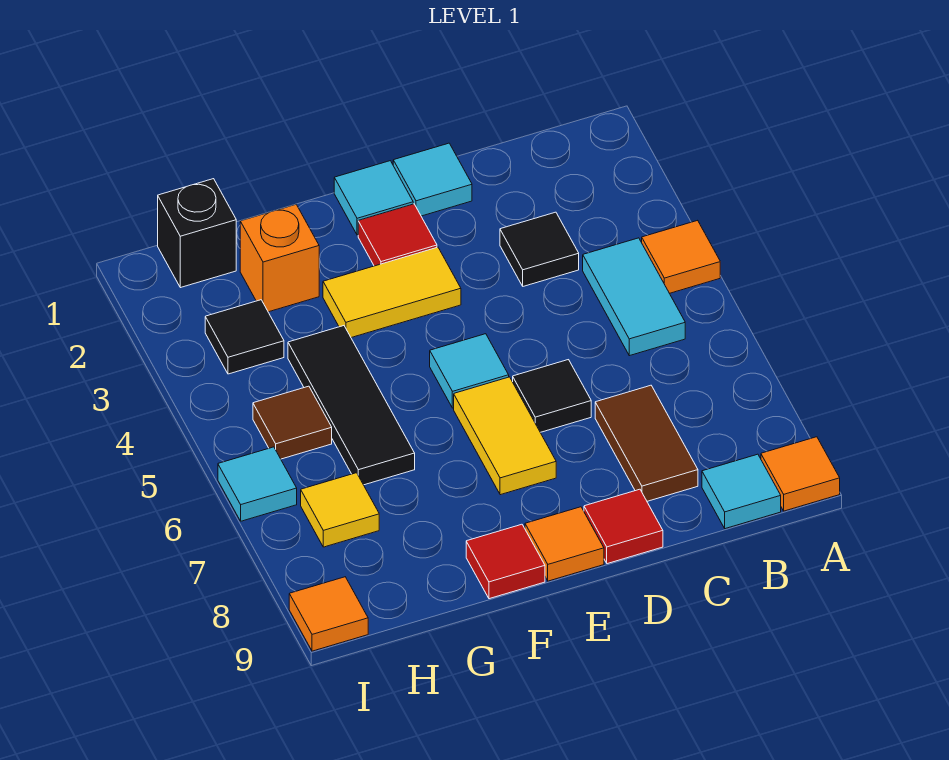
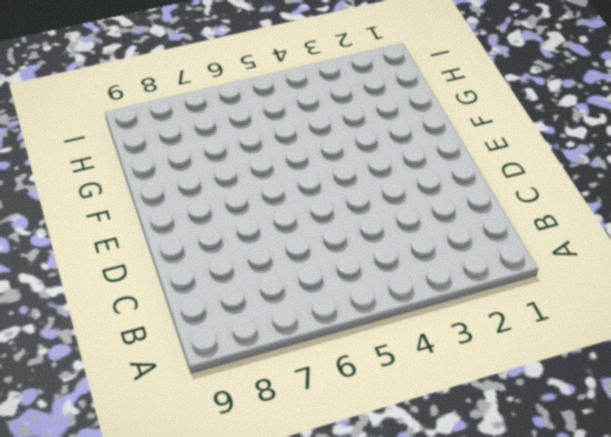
none -> orange tile A4 level 1
none -> orange tile A9 level 1
none -> cyan tile B4:B5 level 1

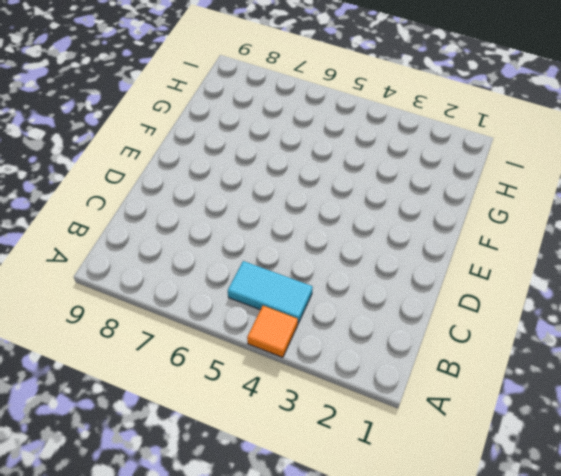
none -> orange tile A9 level 1
none -> cyan tile B9 level 1
none -> black tile C3 level 1

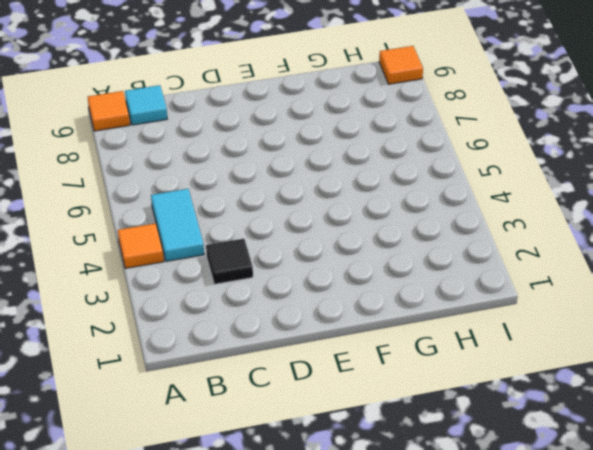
none -> brown tile C7:C8 level 1
none -> cyan tile D1 level 1
none -> black tile D6 level 1

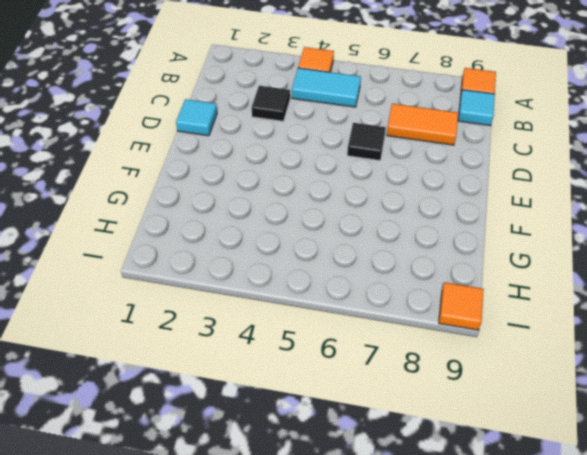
orange tile C7:C8 level 1 -> brown tile C7:C8 level 1
none -> red tile D9 level 1
none -> cyan tile E1 level 1
none -> red tile E2 level 1

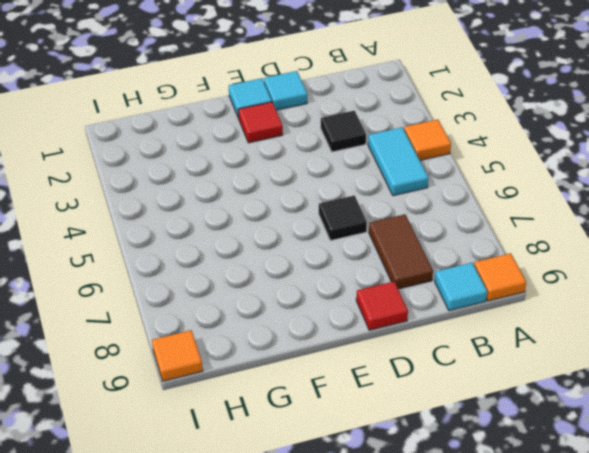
none -> yellow tile E3:F3 level 1
none -> cyan tile E5 level 1
none -> yellow tile E6:E7 level 1

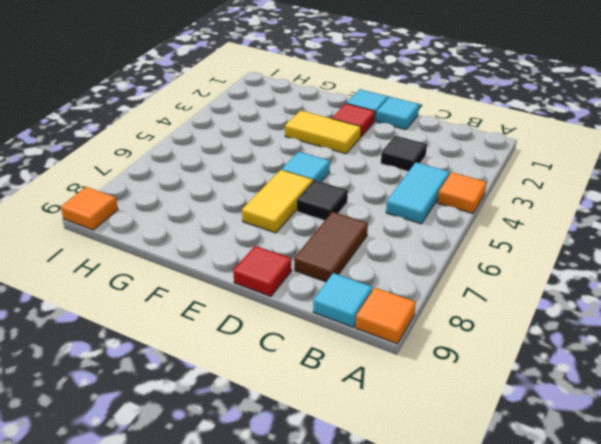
none -> orange tile E9 level 1
none -> red tile F9 level 1
none -> orange brick G2 level 1

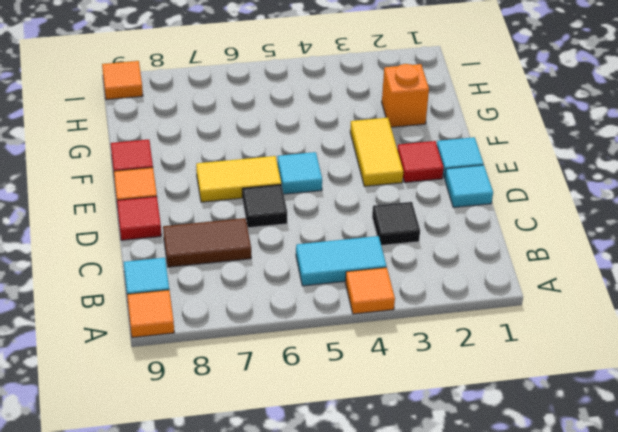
none -> black tile G4:G6 level 1
none -> black brick H1 level 1
none -> black tile H3 level 1

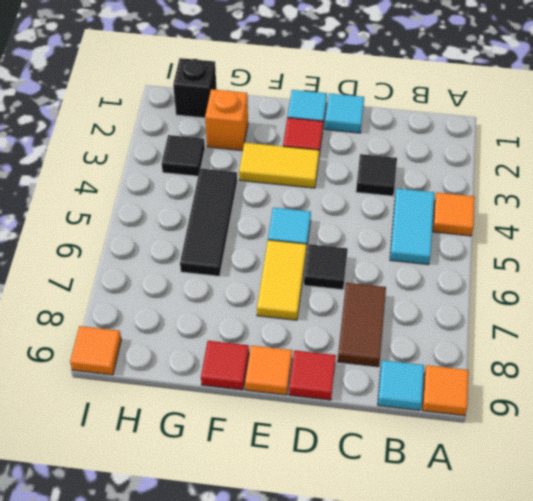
none -> brown tile H5 level 1
none -> yellow tile H7 level 1
none -> cyan tile I6 level 1

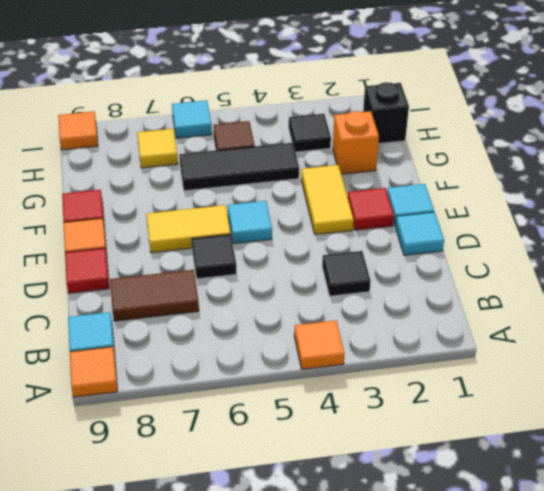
none -> cyan tile B4:B5 level 1

